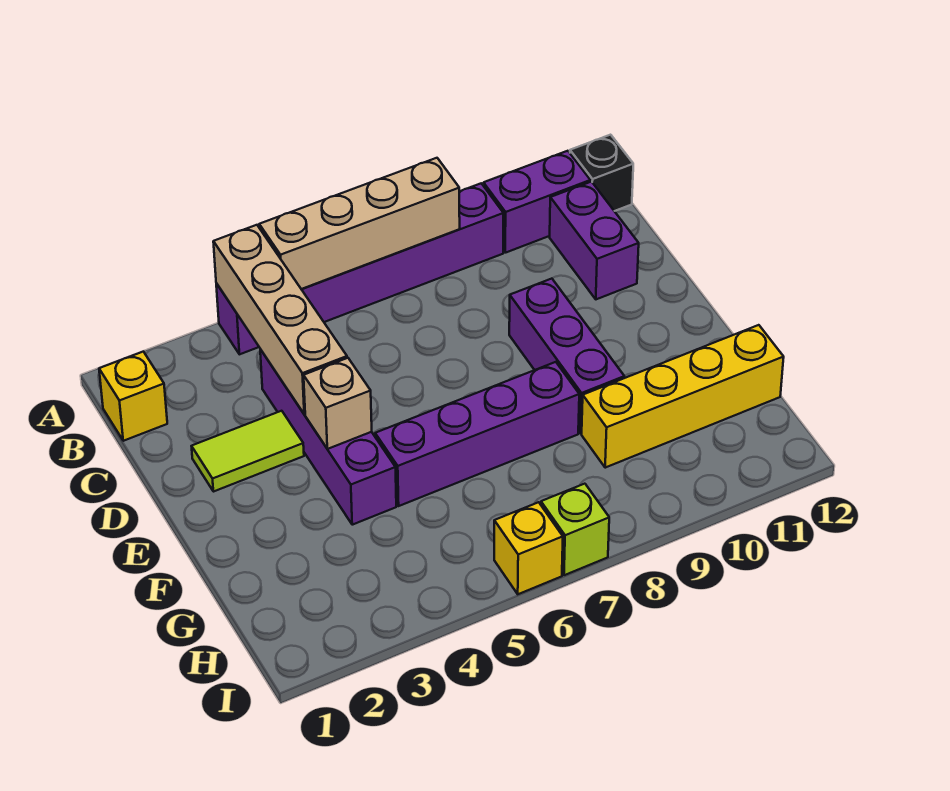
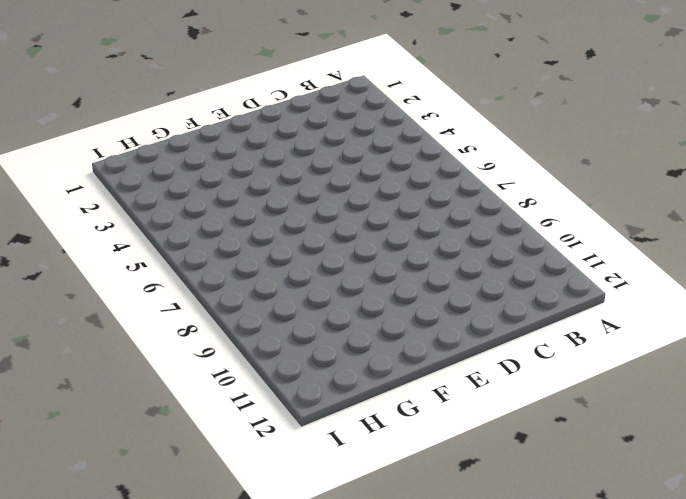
none -> purple brick A4:A9 level 1
none -> purple brick A10:A11 level 1
none -> black brick A12 level 1

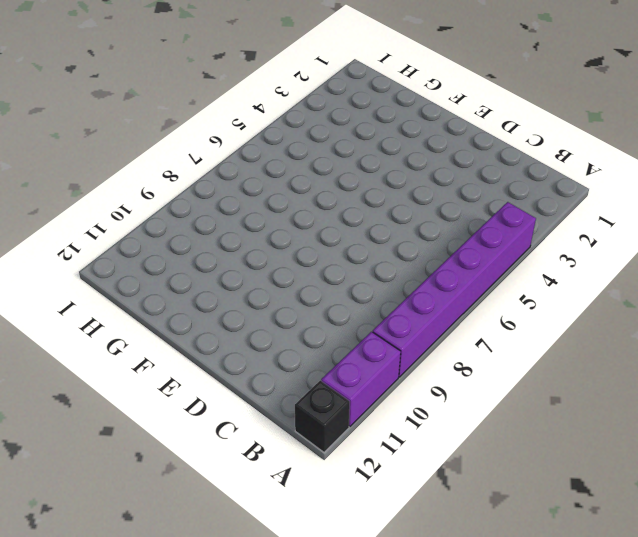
none -> yellow brick B1 level 1
none -> purple brick B11:C11 level 1
none -> purple brick C4:F4 level 1

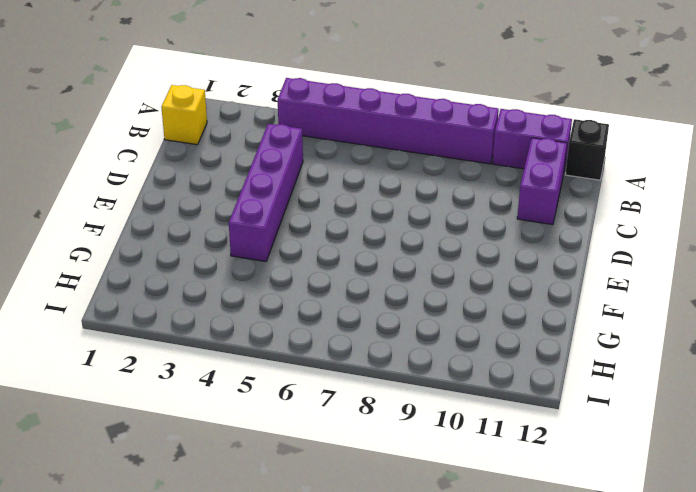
none -> lime tile D2:D3 level 1
none -> purple brick D9:F9 level 1
none -> purple brick F5:F8 level 1

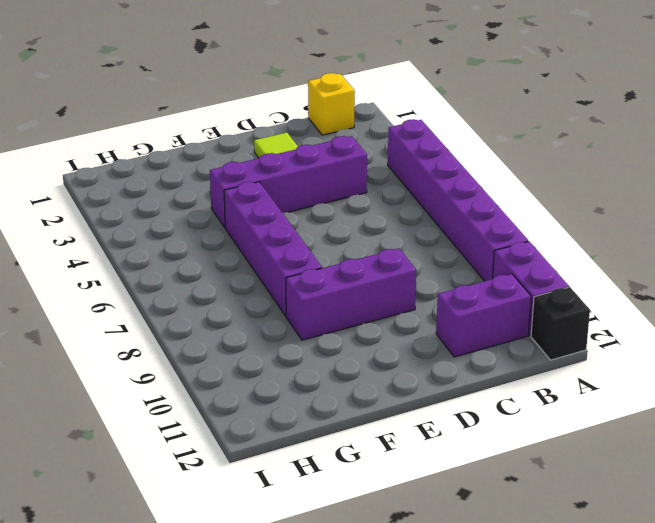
none -> yellow brick G9:G12 level 1
none -> yellow brick I6 level 1
none -> lime brick I7 level 1

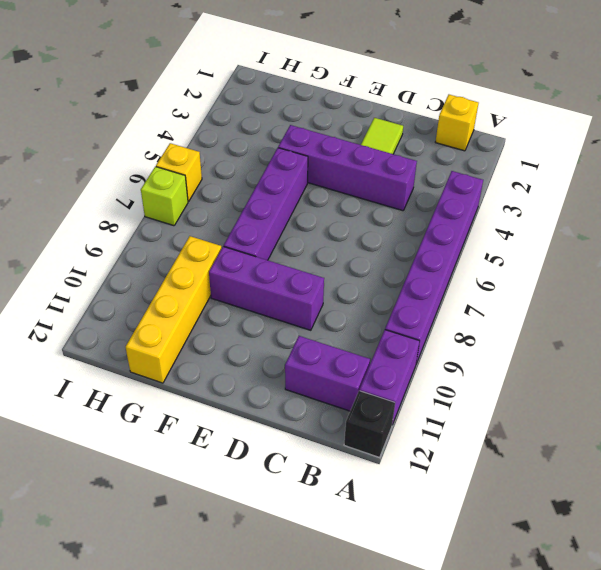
none -> tan brick A4:D4 level 2
none -> tan brick A5:A8 level 2
none -> tan brick E4 level 2

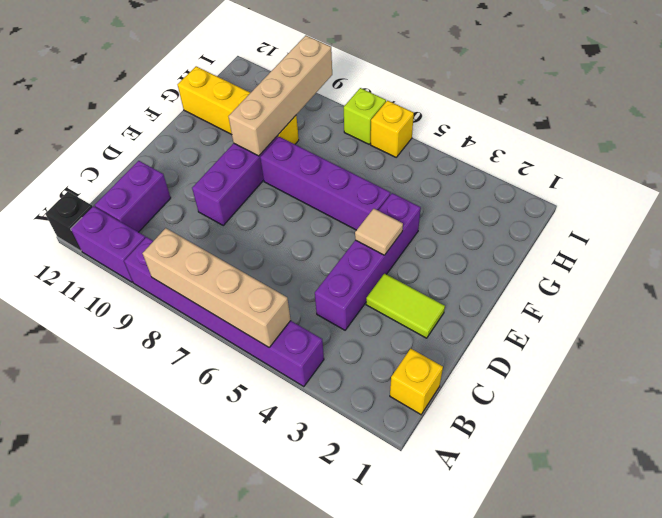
tan tile E4 level 2 -> tan brick E4 level 2
tan brick F9:I9 level 2 -> tan brick A4:D4 level 2

